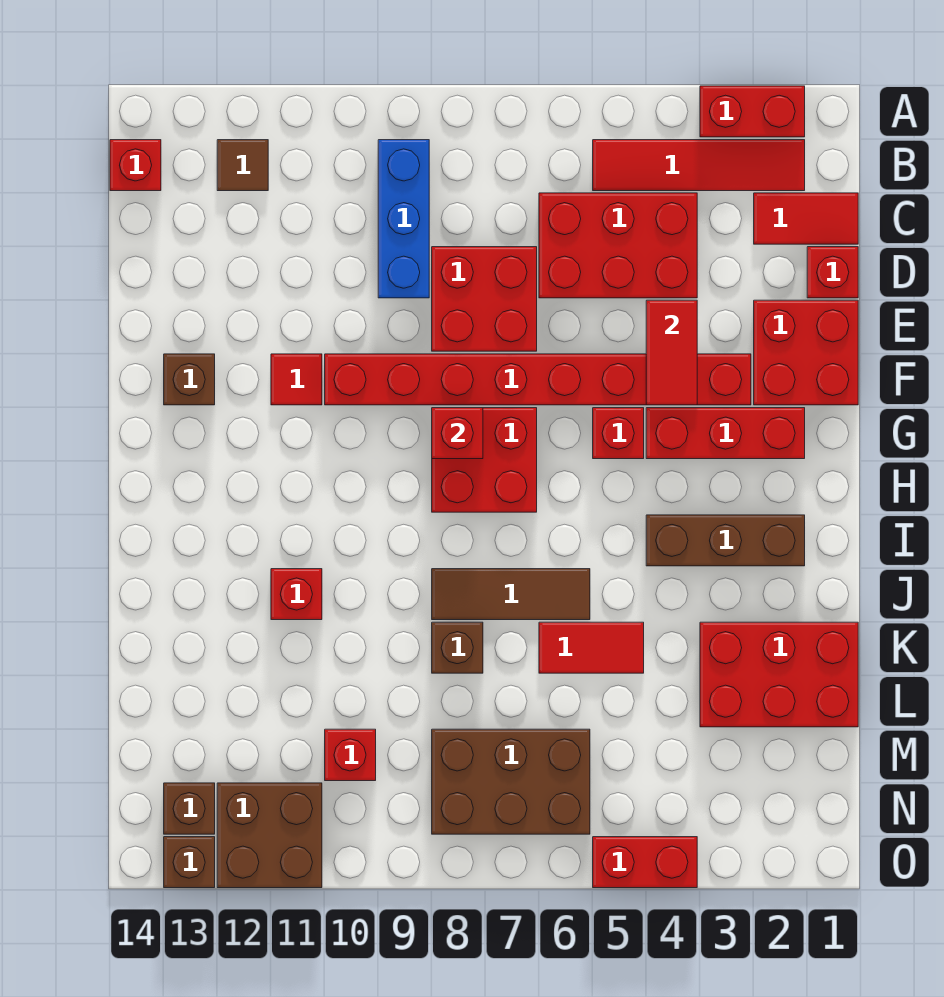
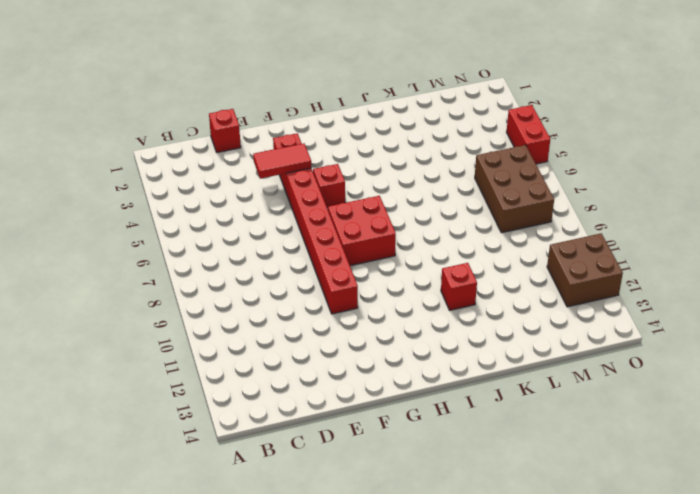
none -> red brick A2:A3 level 1
none -> red tile B2:B5 level 1
none -> blue brick B9:D9 level 1
none -> brown tile B12 level 1

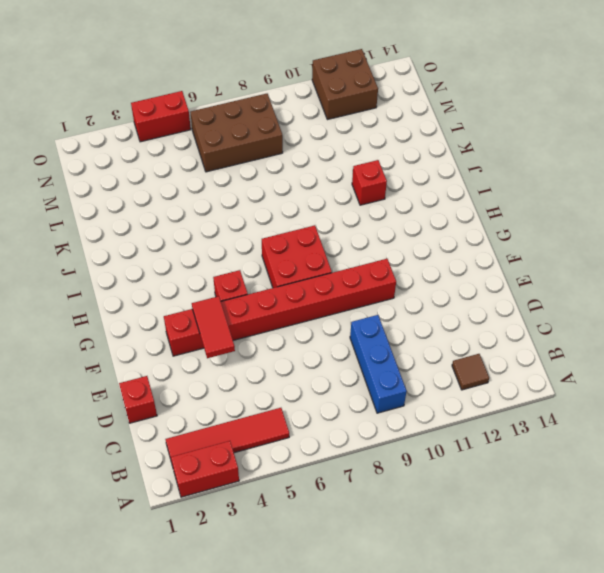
none -> red brick B14 level 1
none -> red tile C1:C2 level 1
none -> red brick C4:D6 level 1
none -> red brick D7:E8 level 1

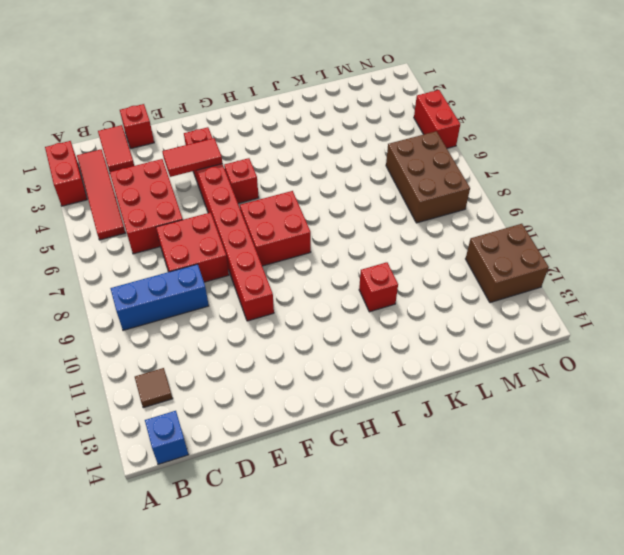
blue brick B14 level 1 -> red brick B14 level 1
none -> red brick E1:F2 level 1
none -> red tile F11 level 1
none -> brown brick F13 level 1
none -> red brick G2:G4 level 1

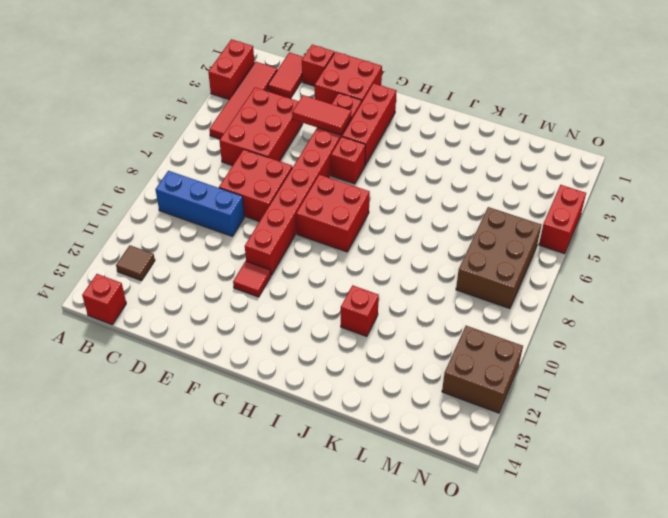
none -> brown brick F13 level 1
none -> brown brick I2:I4 level 1
none -> brown tile J6:J8 level 1
none -> red brick K1:L3 level 1

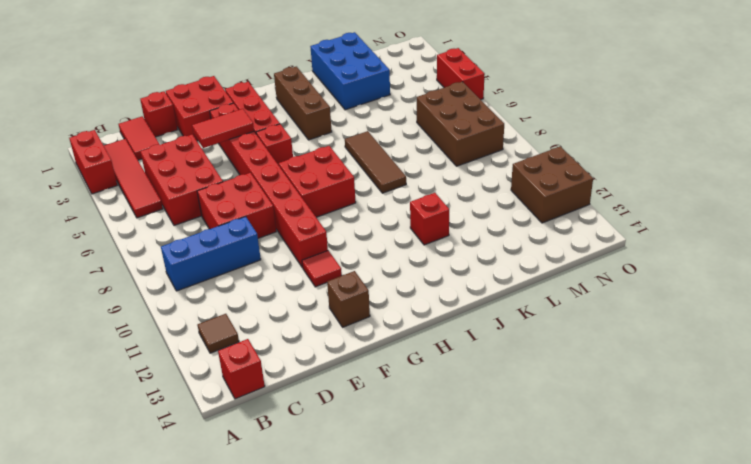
blue brick K1:L3 level 1 -> red brick K1:L3 level 1
none -> red tile K5:K6 level 1
none -> brown brick K8 level 1
none -> red brick M10 level 1
none -> brown brick N13 level 1

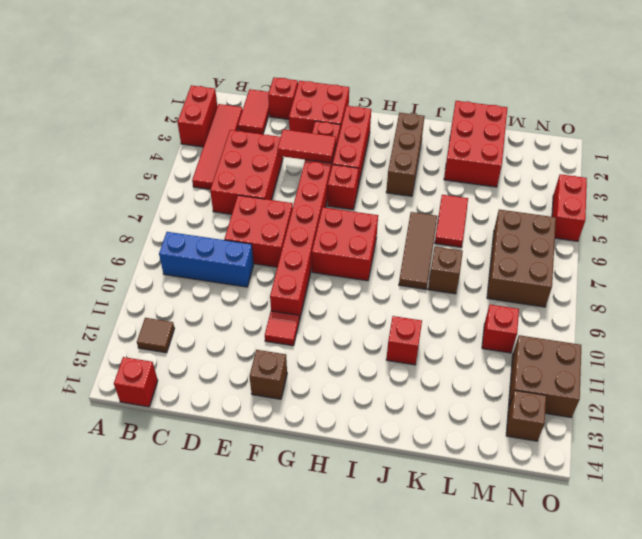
none -> brown brick O13 level 1
none -> red brick G8 level 2

